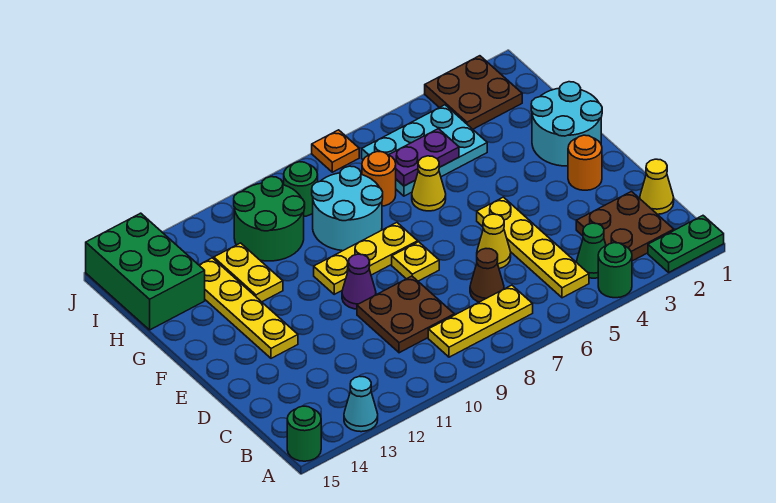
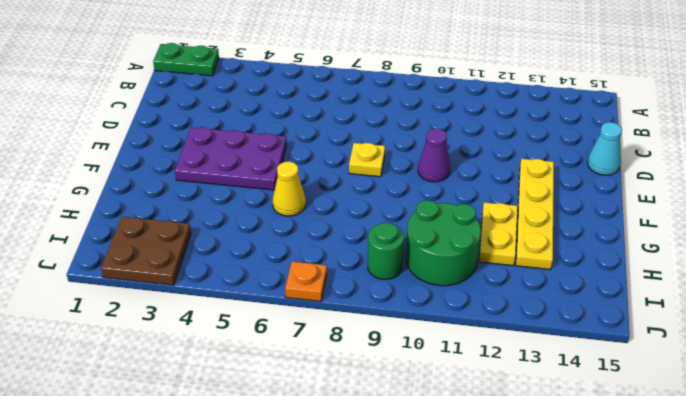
cyan cone D15 level 1 -> cyan cone A13 level 1
purple plate E3:F5 level 1 -> yellow plate B5:E5 level 1
none -> green round brick A4 level 1
none -> green round brick A15 level 1
none -> brown plate B2:C3 level 1

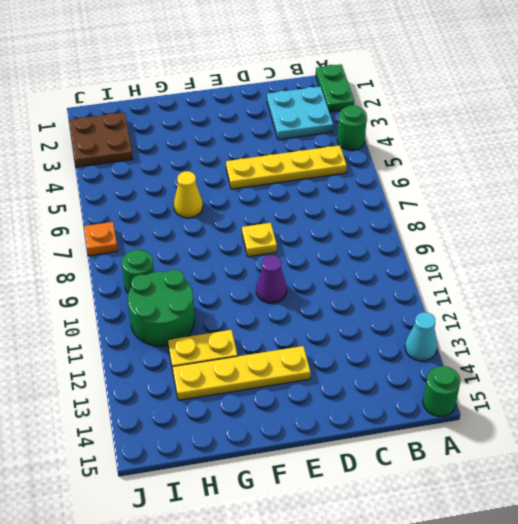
cyan plate B2:C3 level 1 -> brown plate B2:C3 level 1
none -> green cone B4 level 1
none -> yellow plate B7:B9 level 1
none -> yellow cone C1 level 1

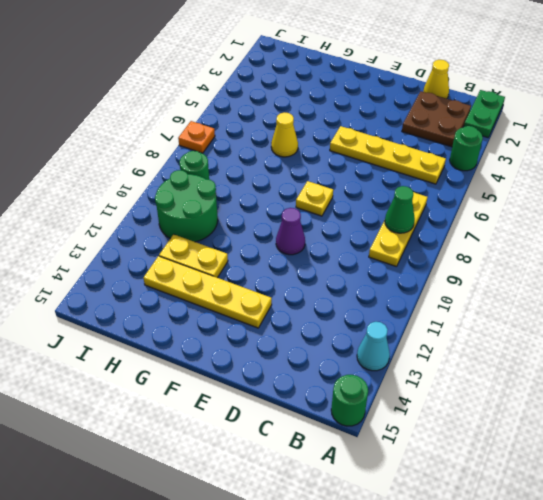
green cone B8 level 2 -> green cone B4 level 1
none -> brown cone C7 level 1
none -> brown plate C9:D10 level 1
none -> yellow cone D6 level 1

